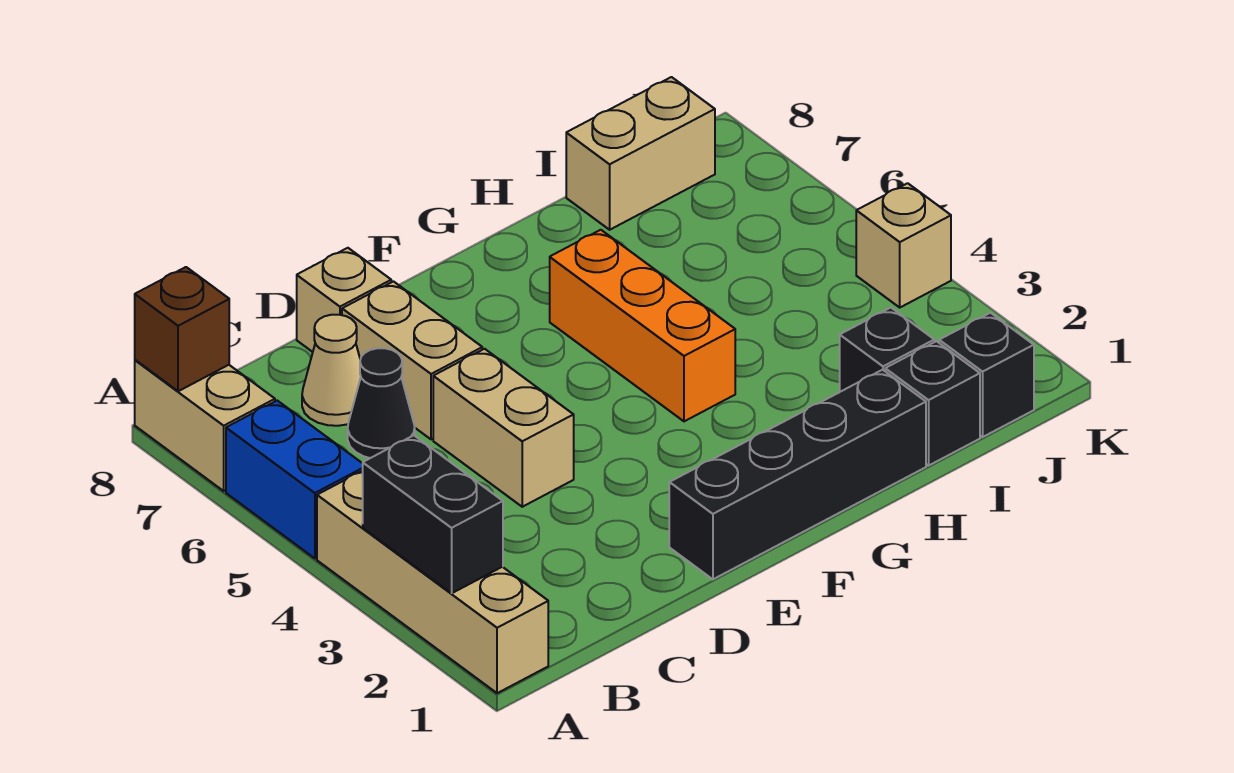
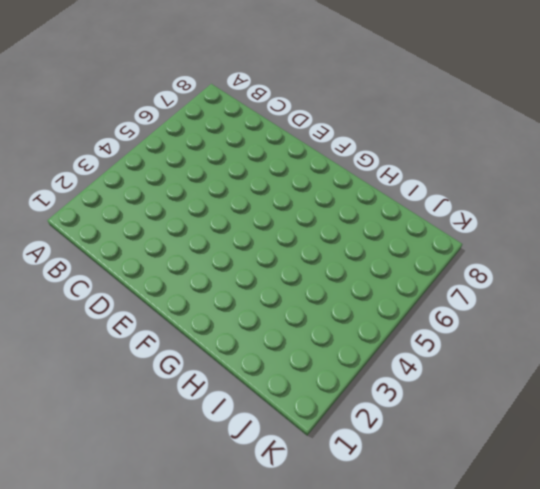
none -> tan brick A1:A4 level 1
none -> blue brick A5:A6 level 1
none -> tan brick A7:A8 level 1

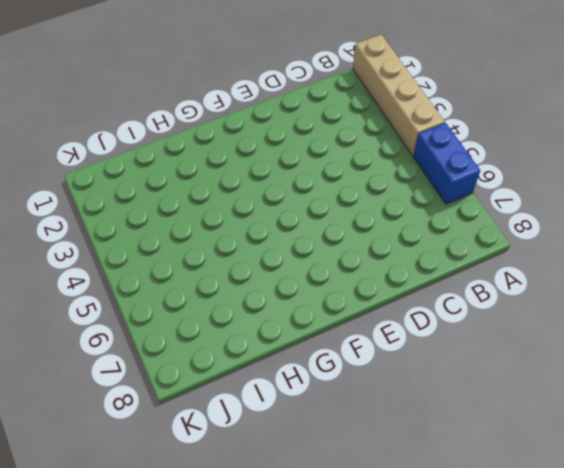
none -> tan brick A7:A8 level 1
none -> black cone C6 level 1
none -> tan cone C7 level 1

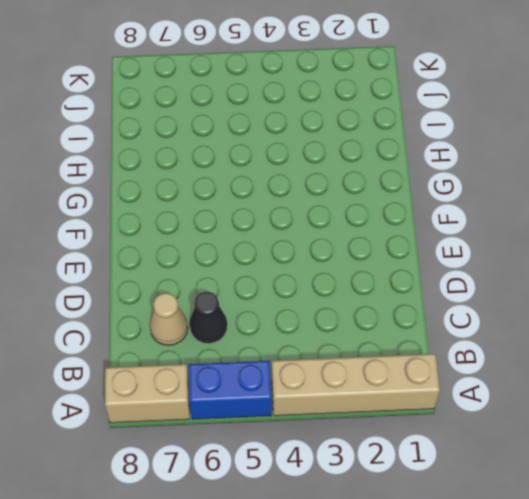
none -> tan brick D4:D5 level 1
none -> tan brick D6:D7 level 1
none -> tan brick D8 level 1

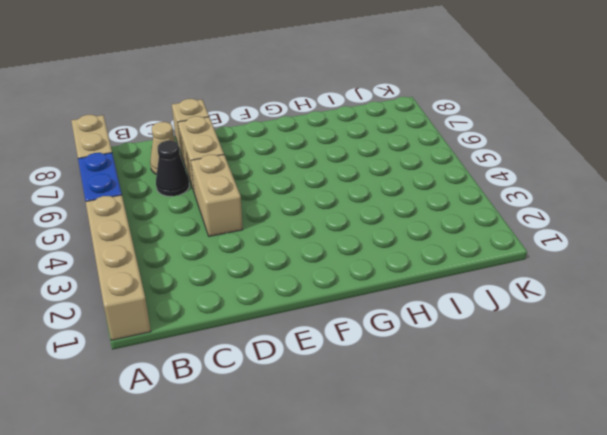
none -> black brick E1:H1 level 1
none -> orange brick G4:G6 level 1
none -> black brick I1 level 1

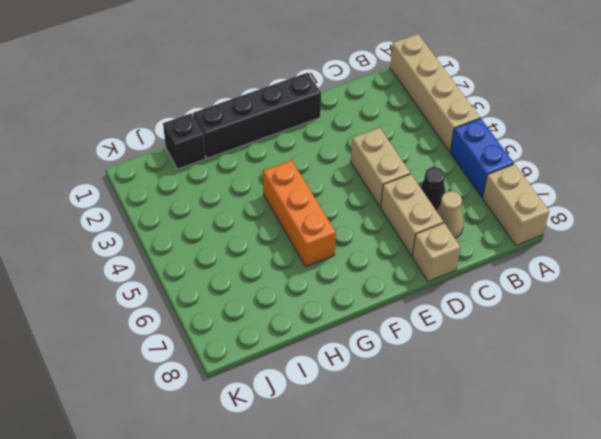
none -> black brick I2 level 1
none -> tan brick I8:J8 level 1
none -> black brick J1 level 1

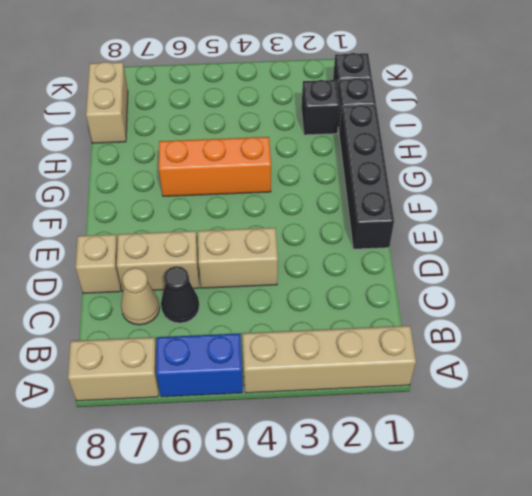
none -> tan brick K4 level 1
none -> black brick A2:A3 level 2
none -> brown brick A8 level 2

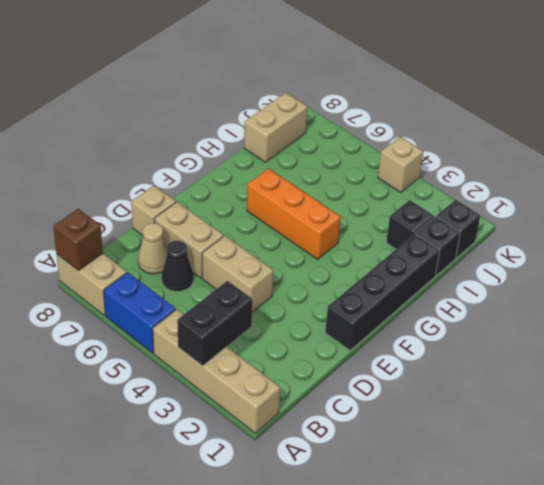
black brick A3:B3 level 2 -> black brick A2:A3 level 2

